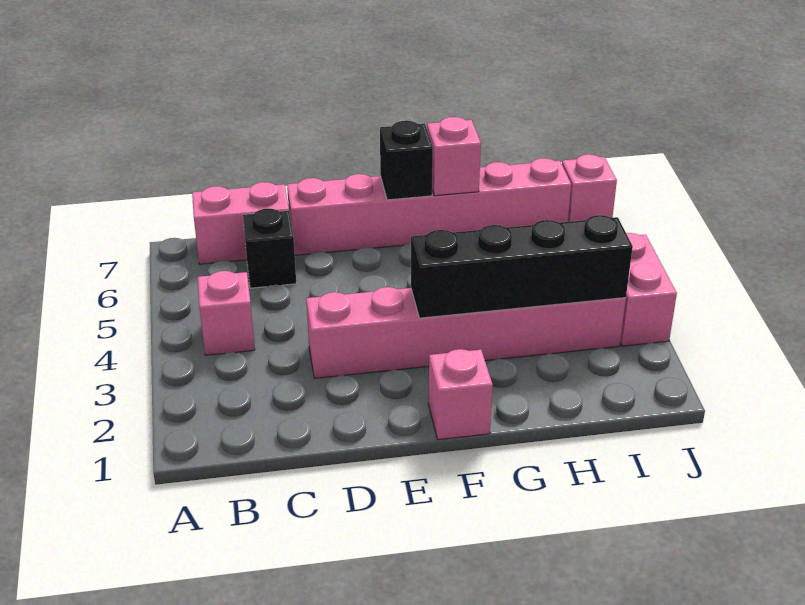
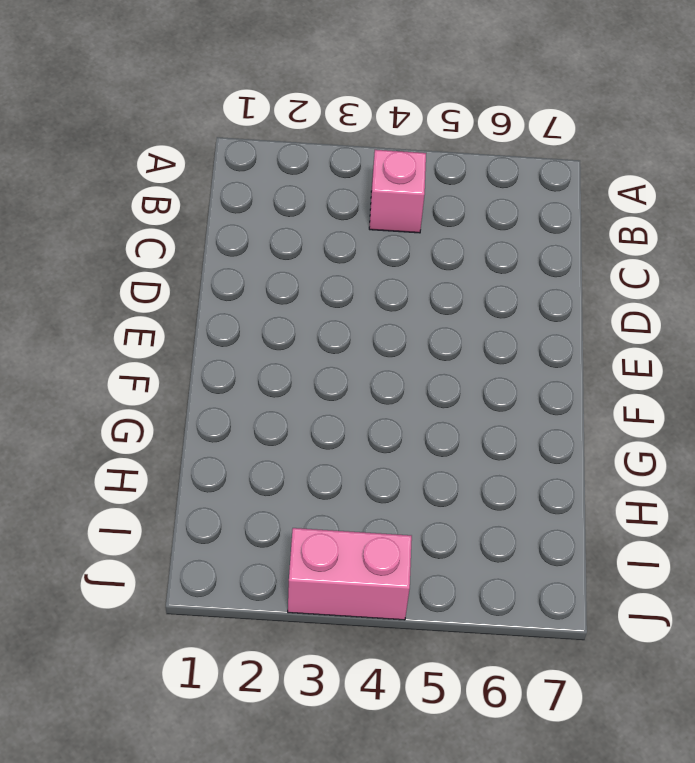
none -> pink brick B7:C7 level 1
none -> black brick C6 level 1

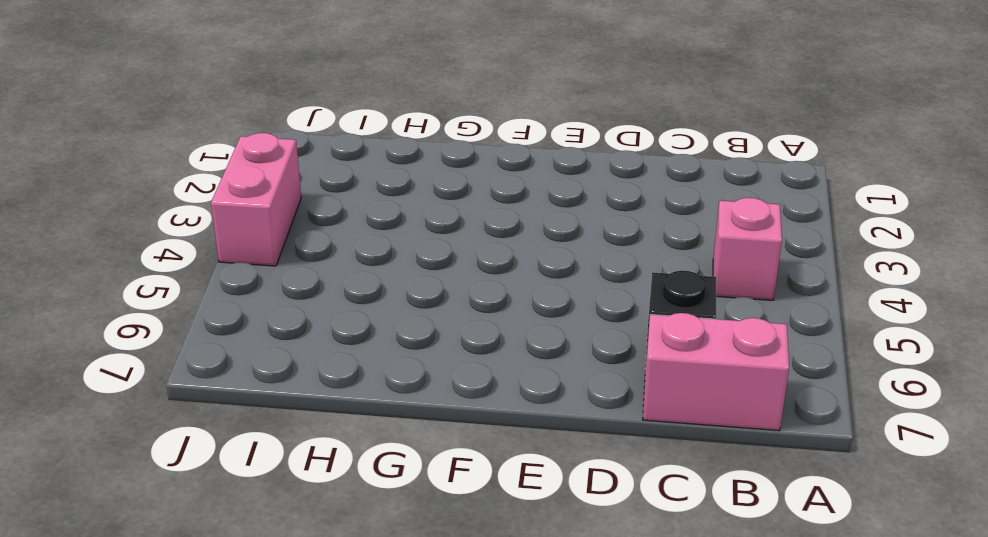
none -> pink brick D3:I3 level 1
none -> pink brick D7:I7 level 1

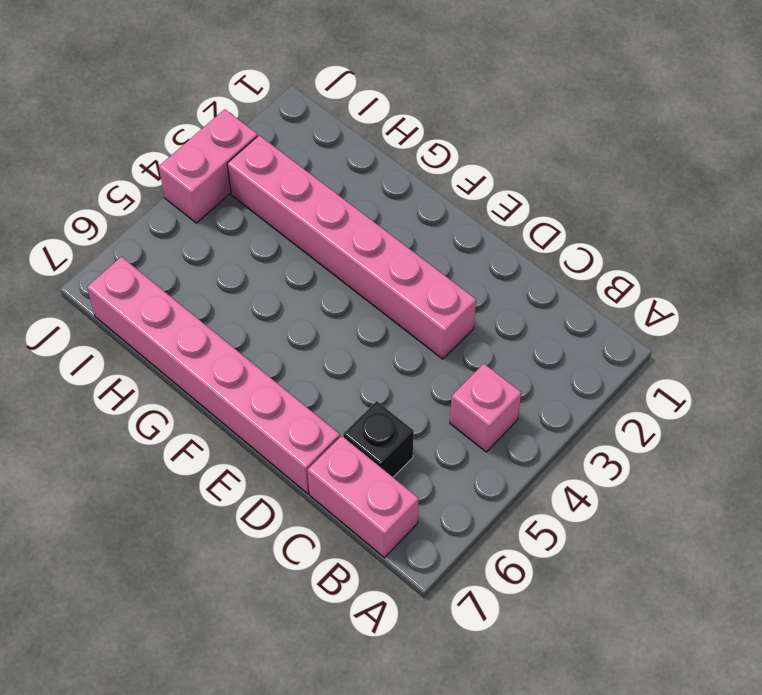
none -> pink brick F1 level 1
none -> pink brick J7 level 1

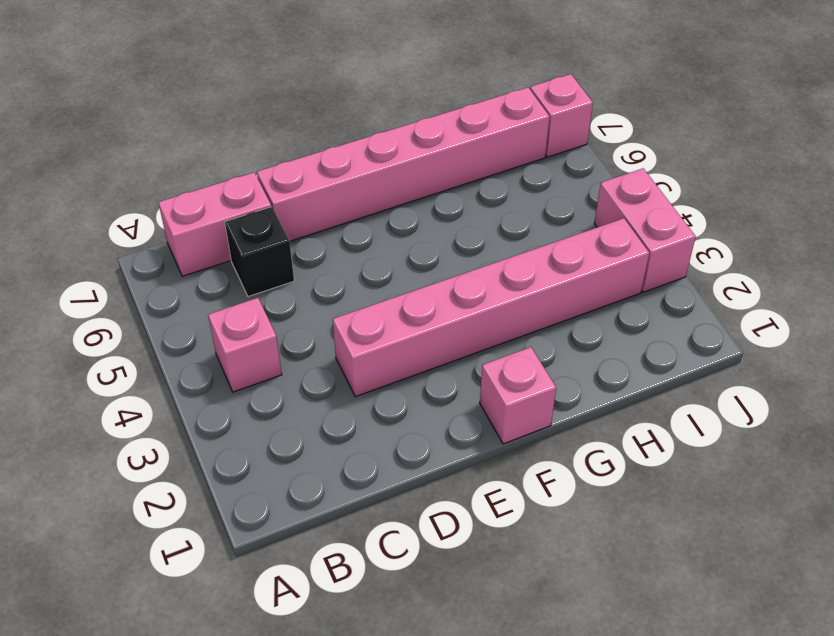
none -> black brick F3:I3 level 2
none -> black brick F7 level 2

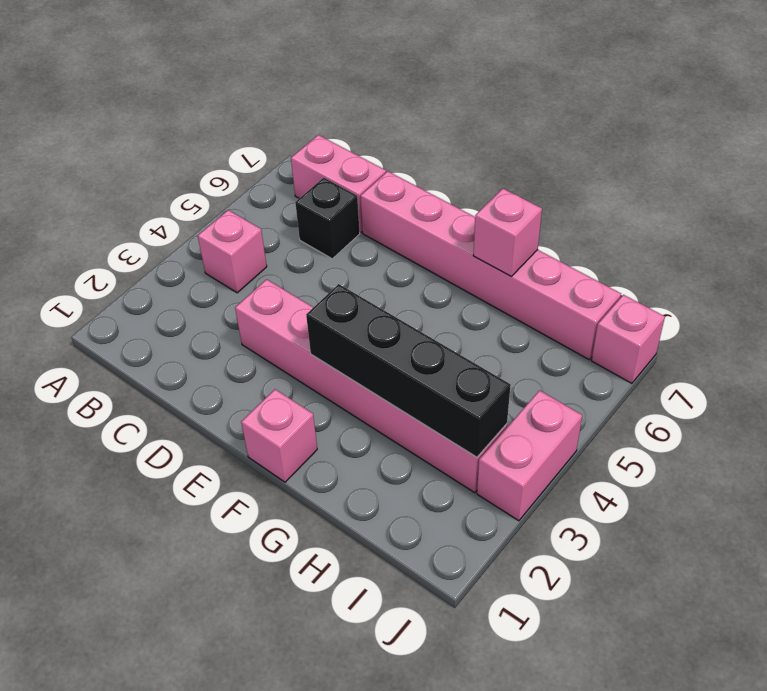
none -> black brick F7 level 2

